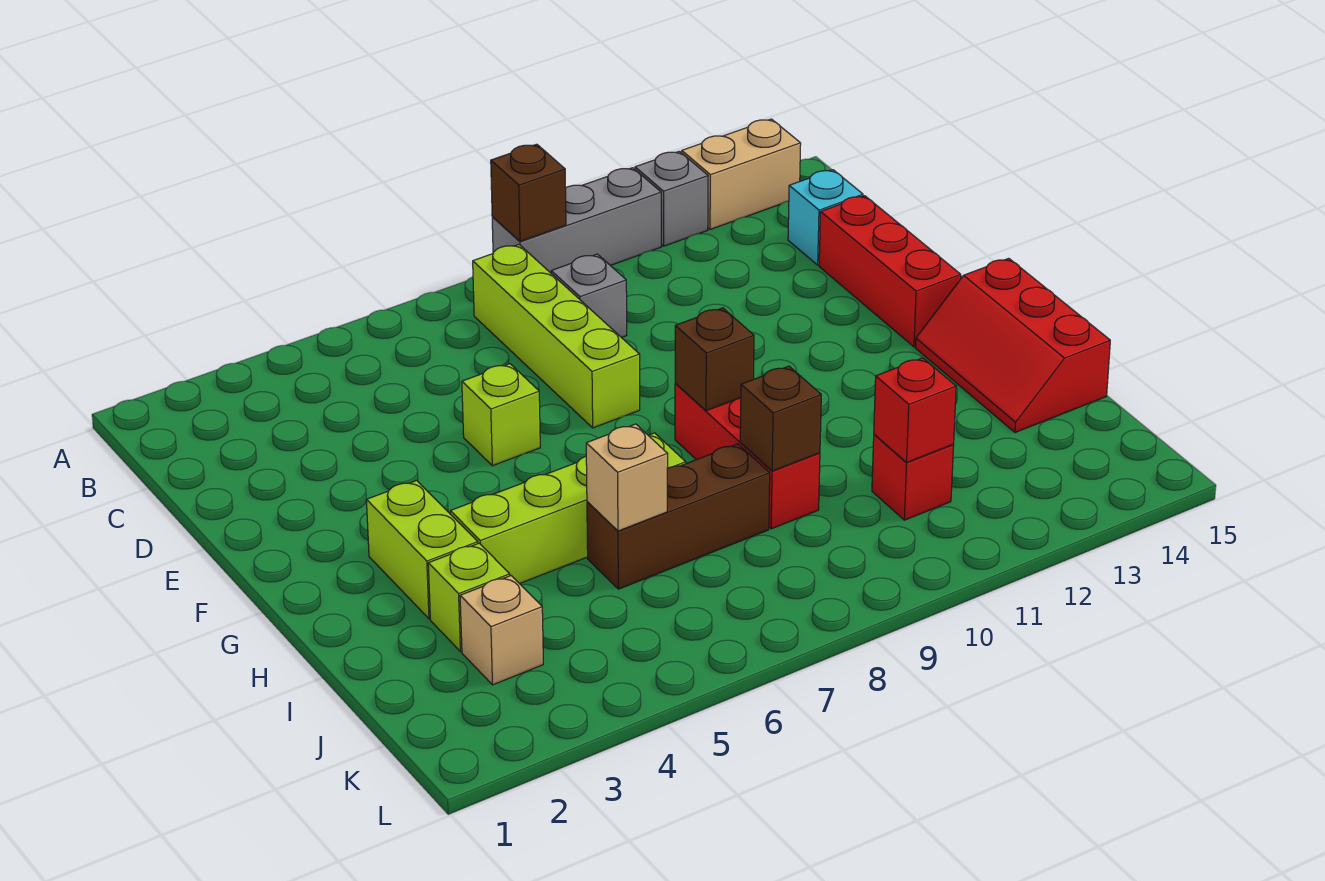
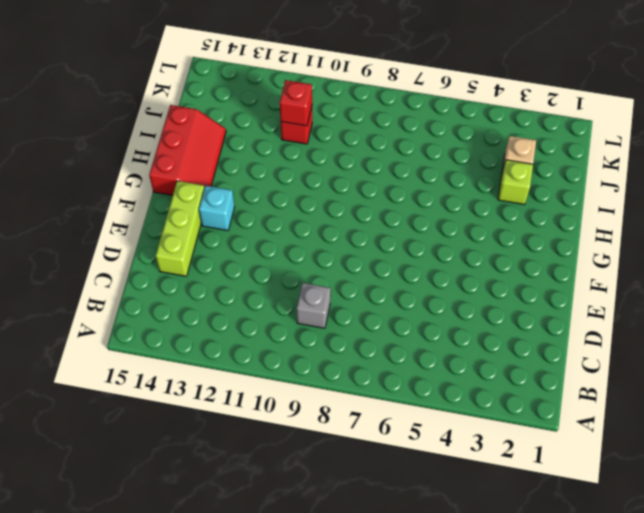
lime brick D14:F14 level 1 -> red brick D14:F14 level 1
cyan brick F13 level 1 -> cyan brick C14 level 1
none -> grey brick A9:A11 level 1
none -> grey brick A12 level 1
none -> tan brick A13:A14 level 1

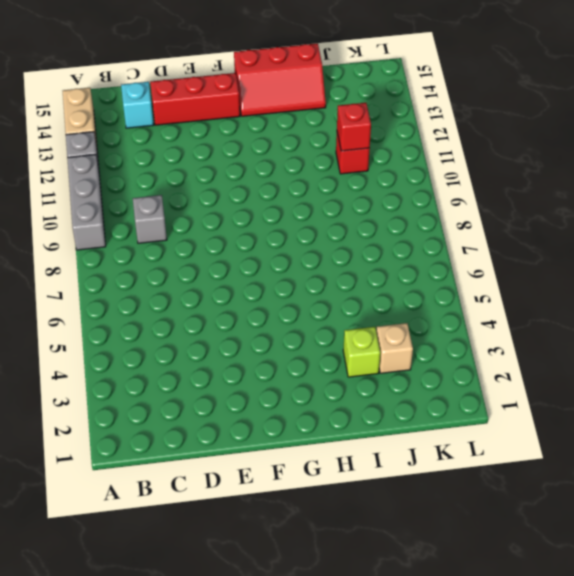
none -> lime brick B8:E8 level 1
none -> lime brick E6 level 1
none -> lime brick G3:H3 level 1

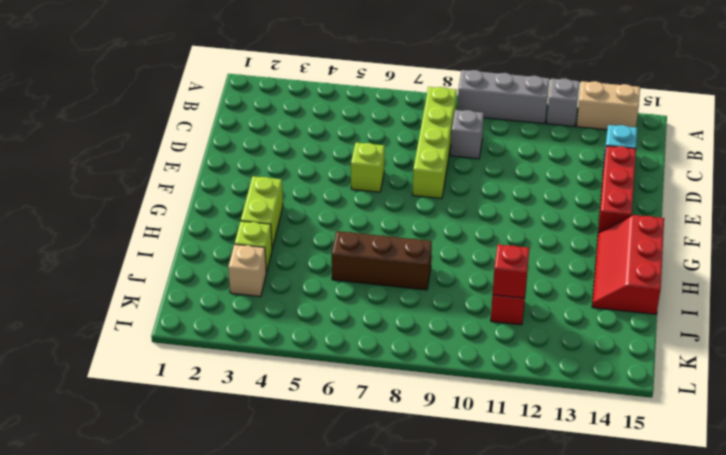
none -> red brick G9:I9 level 1
none -> lime brick H4:H7 level 1
none -> brown brick A9 level 2

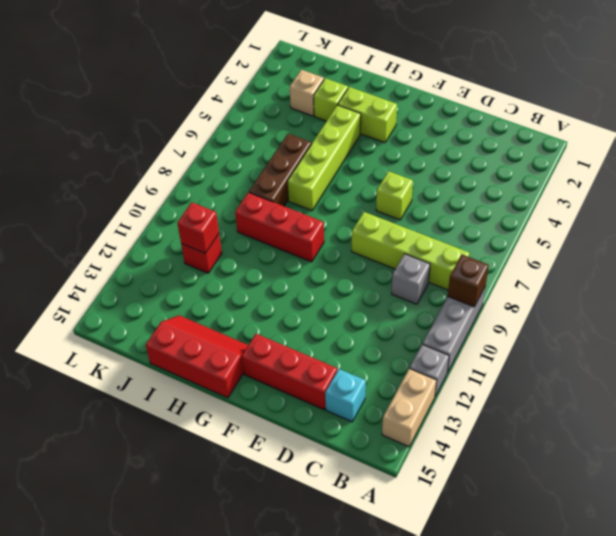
none -> brown brick G9 level 2
none -> tan brick I6 level 2
none -> brown brick I9 level 2

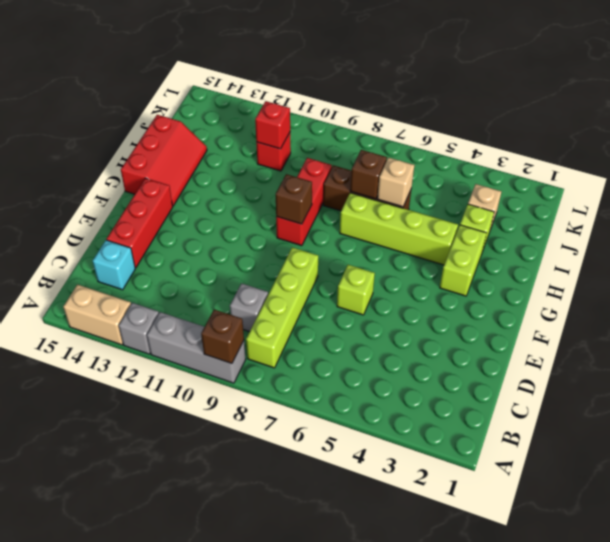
brown brick I7 level 2 -> brown brick I9 level 2

